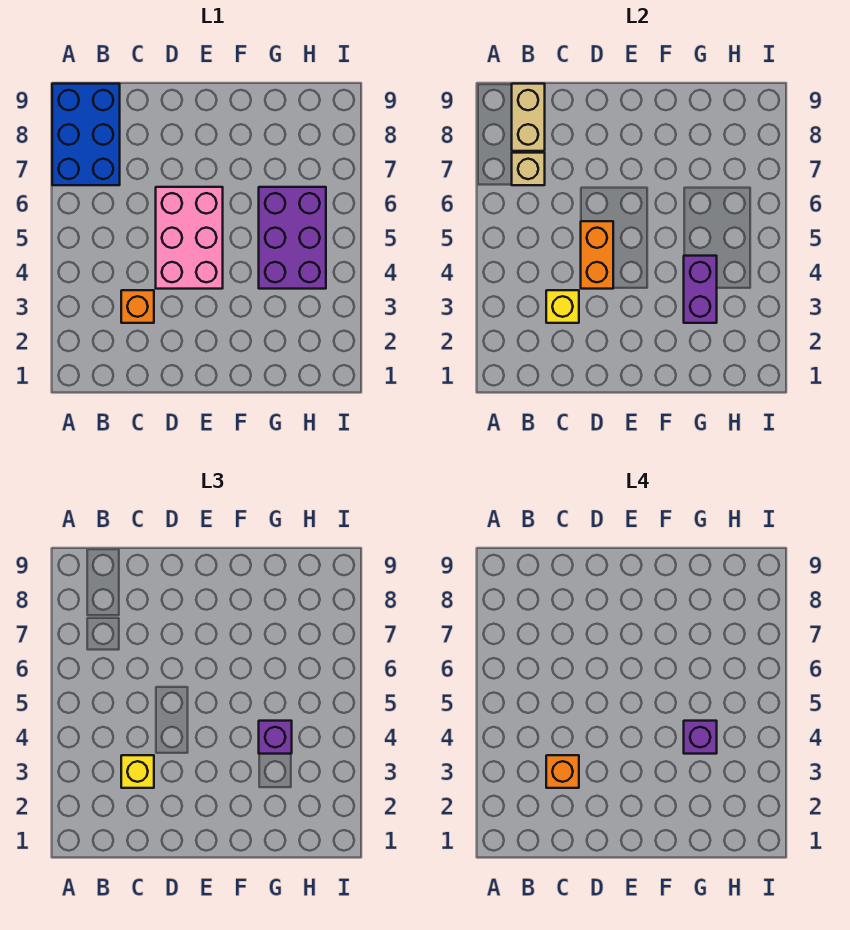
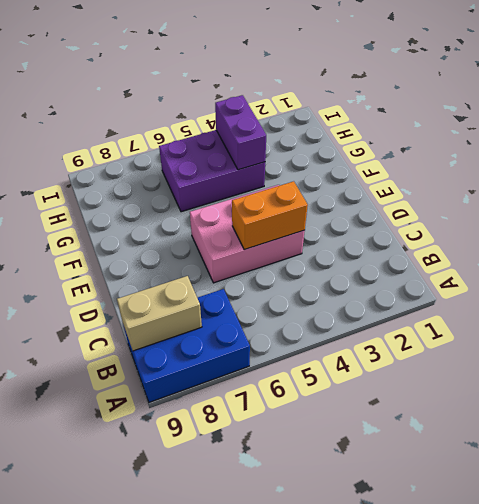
purple brick G4:H4 level 2 -> purple brick G3:G4 level 2
none -> orange brick C3 level 1
none -> tan brick B7 level 2
none -> yellow brick C3 level 2

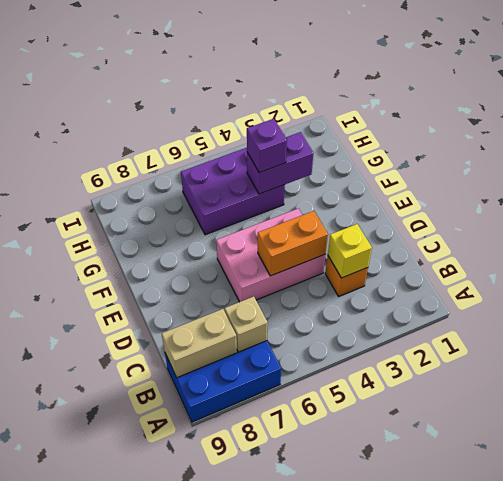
none -> yellow brick C3 level 3
none -> orange brick C3 level 4
none -> purple brick G4 level 4

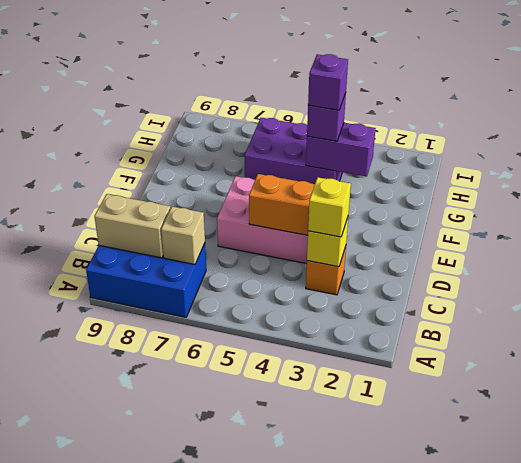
none -> orange brick C3 level 4

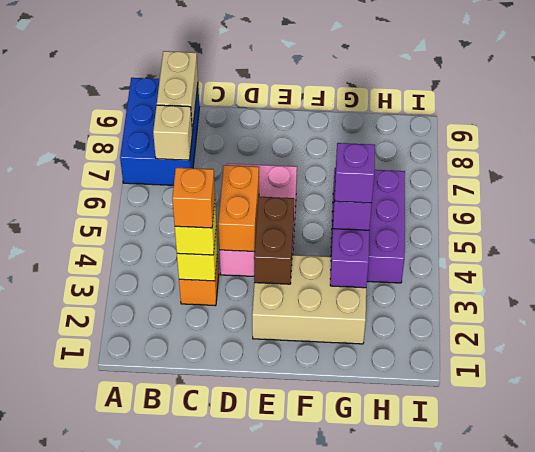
tan brick E2:G3 level 1 -> none
brown brick E3:E4 level 2 -> none

